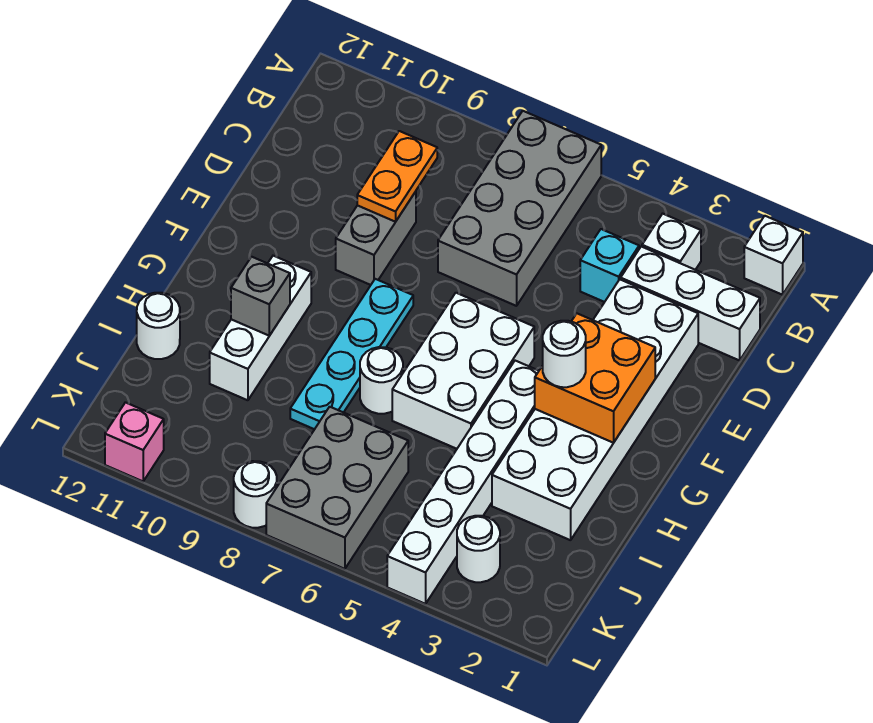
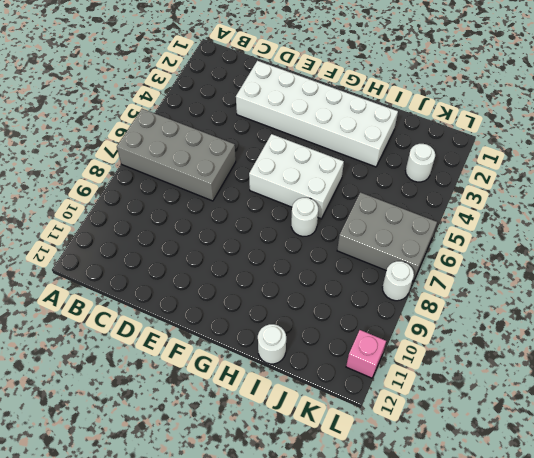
none -> white brick A1 level 1
none -> white brick B3 level 1
none -> white brick C1:C3 level 1

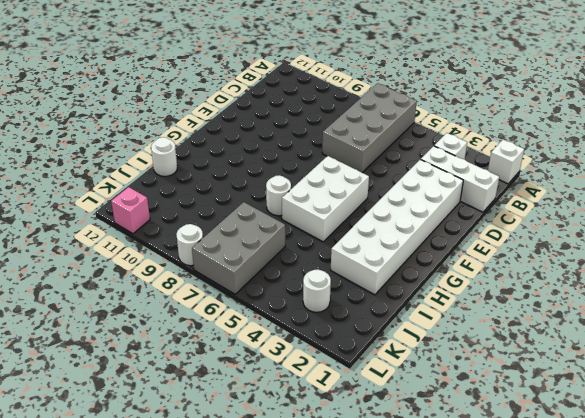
none -> cyan brick C4 level 1
none -> grey brick D9:E9 level 1
none -> cyan plate F8:I8 level 1

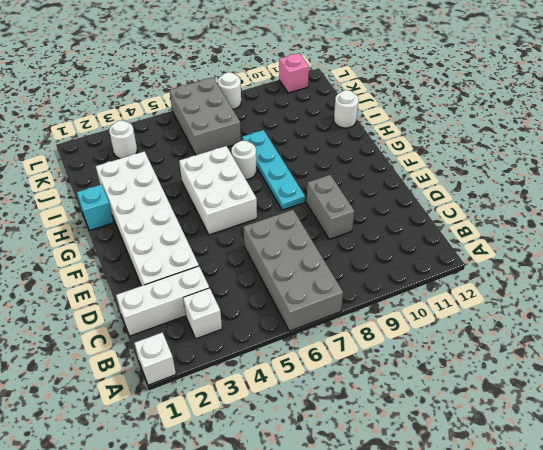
cyan brick H1 level 1 -> cyan brick C4 level 1
none -> white brick G4:L4 level 1
none -> white brick G10:I10 level 1
none -> orange plate C9:D9 level 2

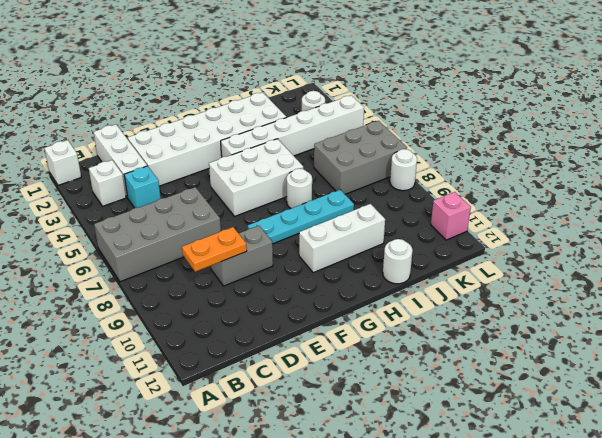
none -> orange brick F2:G3 level 2
none -> grey brick H10 level 2
none -> white round brick G3 level 3

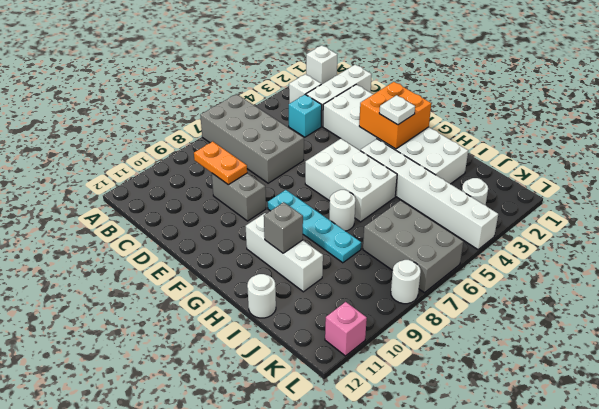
white plate G3 level 3 -> white round brick G3 level 3

